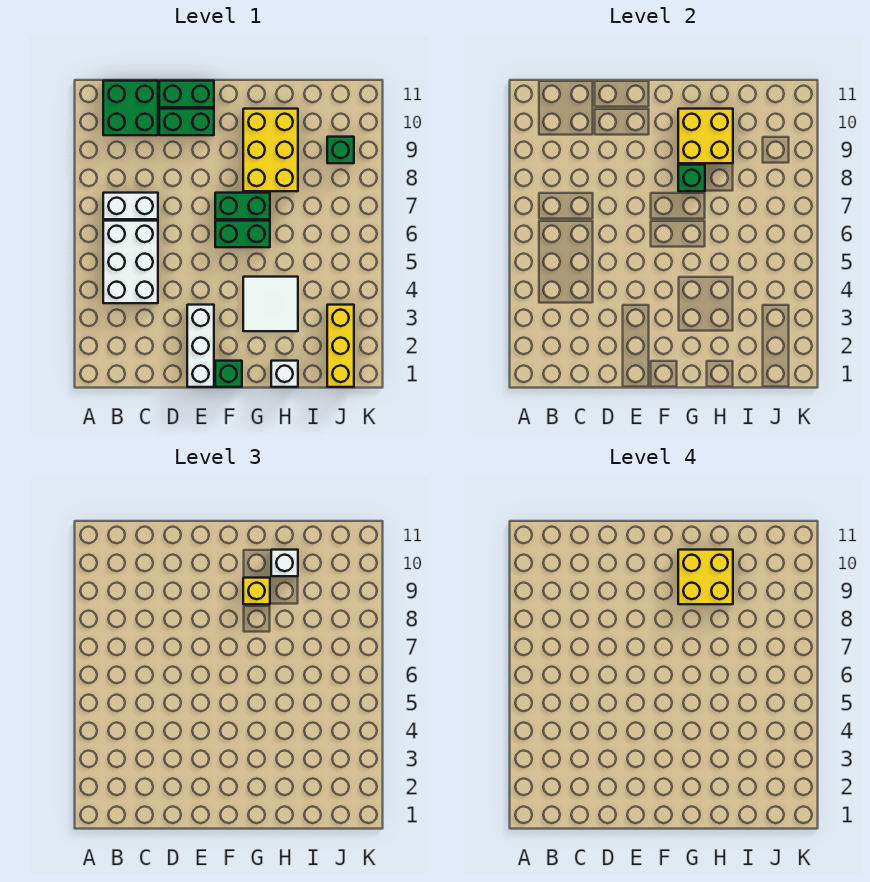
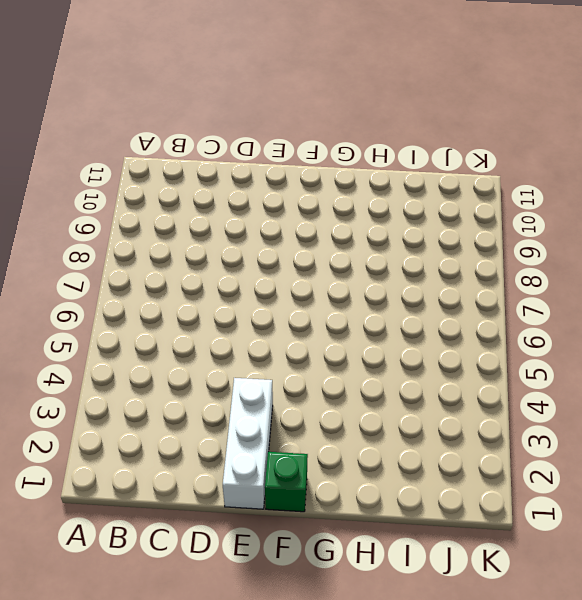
none -> white brick B4:C6 level 1
none -> white brick B7:C7 level 1
none -> green brick B10:C11 level 1

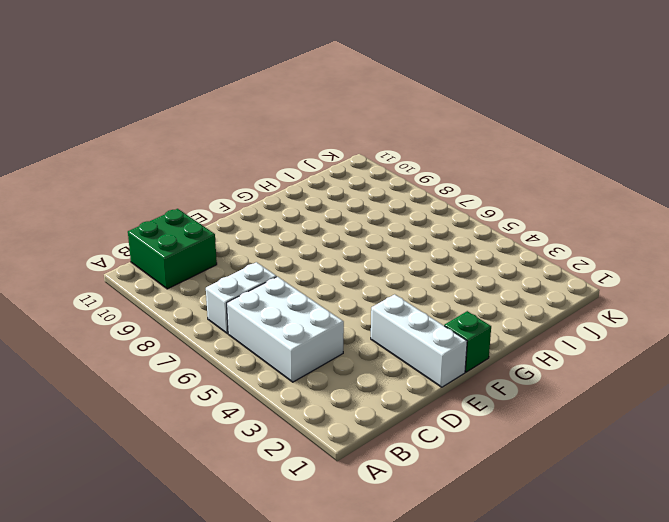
none -> green brick D10:E10 level 1
none -> green brick D11:E11 level 1
none -> green brick F6:G6 level 1

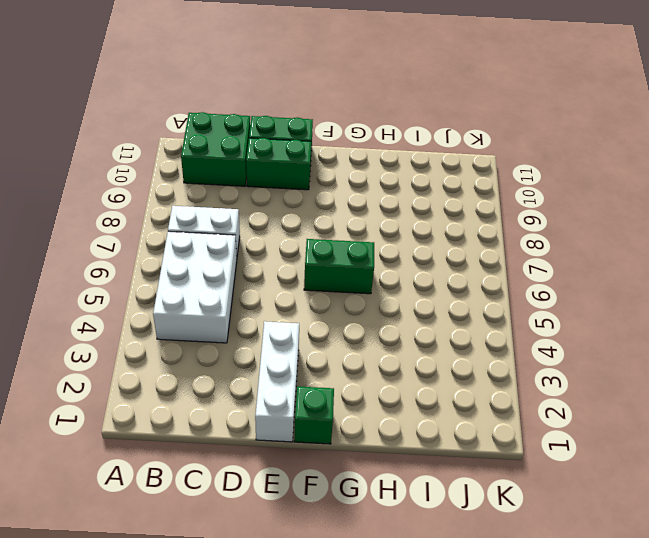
none -> green brick F7:G7 level 1
none -> white tile G3:H4 level 1
none -> yellow brick G8:H10 level 1

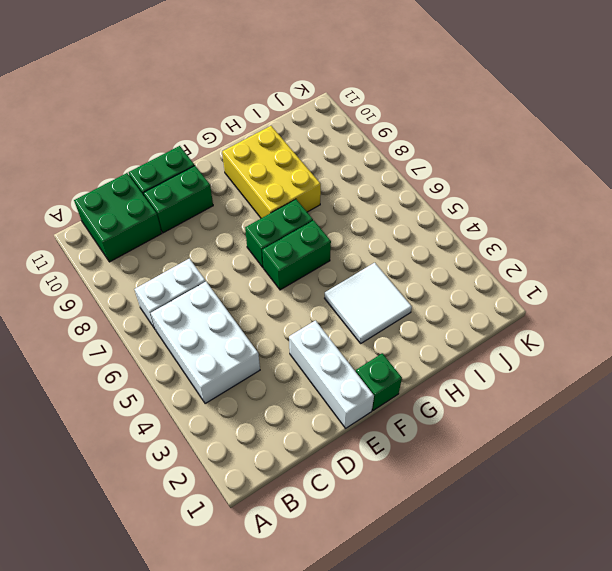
none -> white brick H1 level 1
none -> yellow brick J1:J3 level 1
none -> green brick J9 level 1

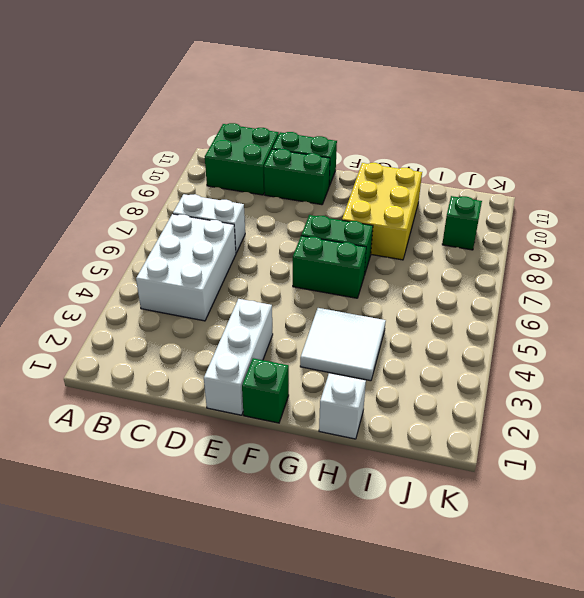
none -> yellow brick J1:J3 level 1
none -> green brick G8 level 2
none -> yellow brick G9:H10 level 2

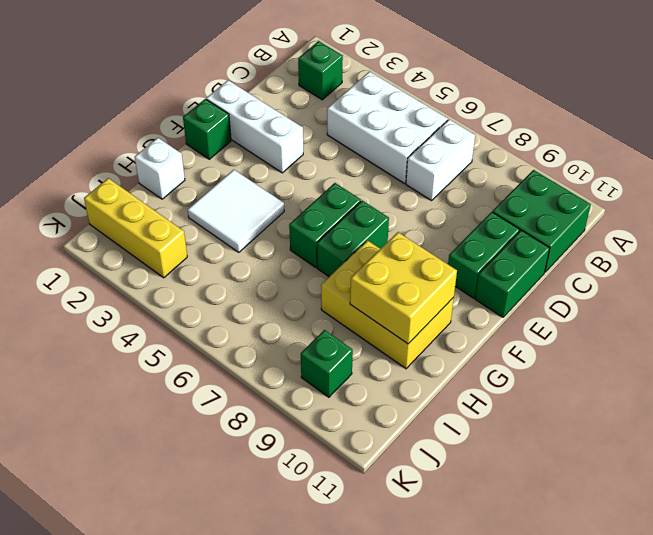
green brick B2 level 1 -> green brick G8 level 2
none -> yellow brick G9 level 3
none -> white brick H10 level 3
none -> yellow brick G9:H10 level 4

